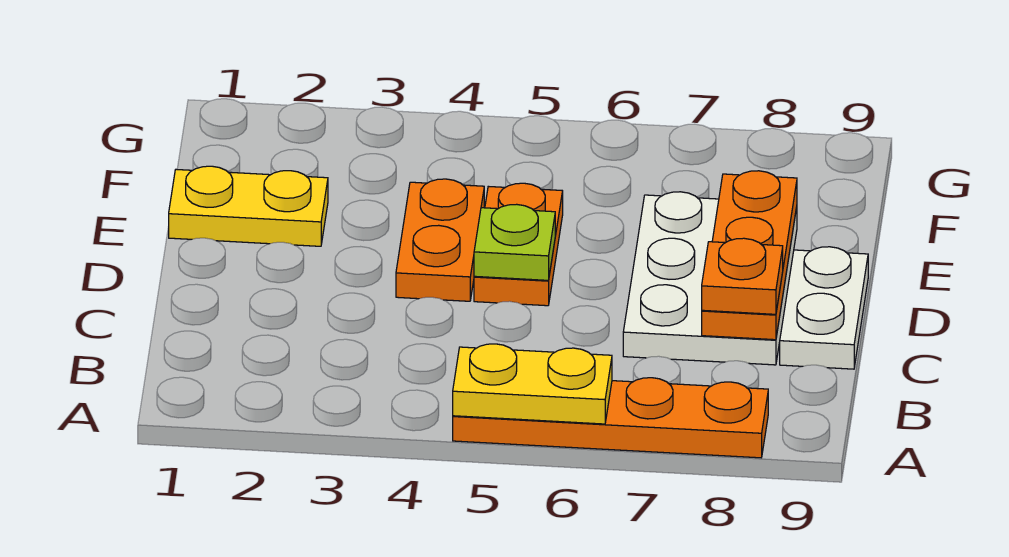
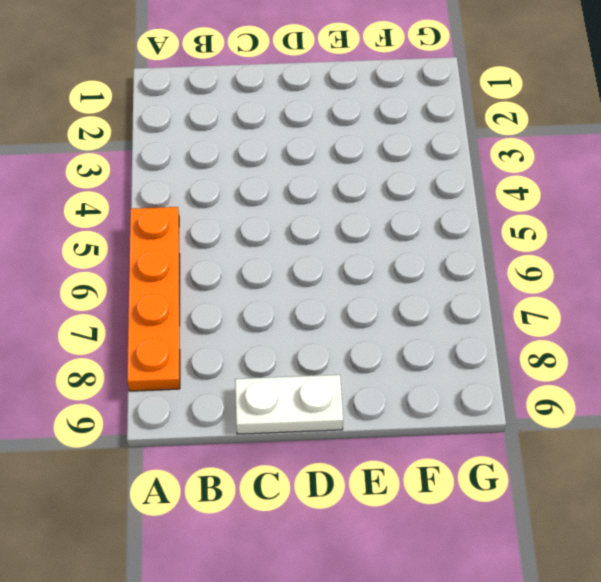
none -> white plate C7:E8 level 1
none -> orange plate D4:E4 level 1

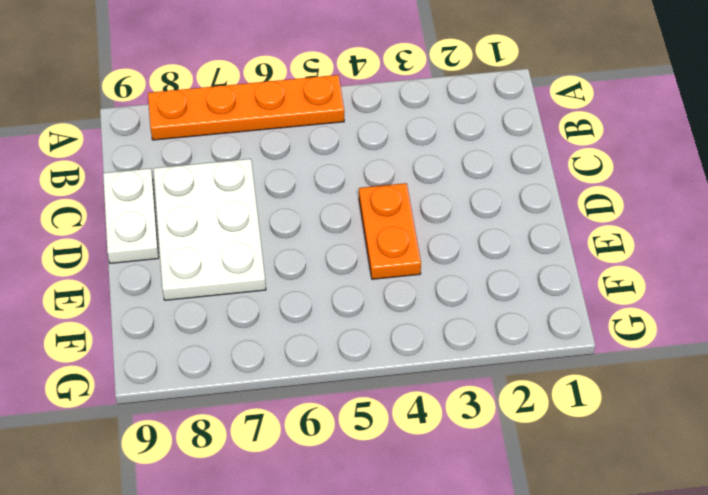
none -> orange plate D5:E5 level 1
none -> yellow plate E1:E2 level 1

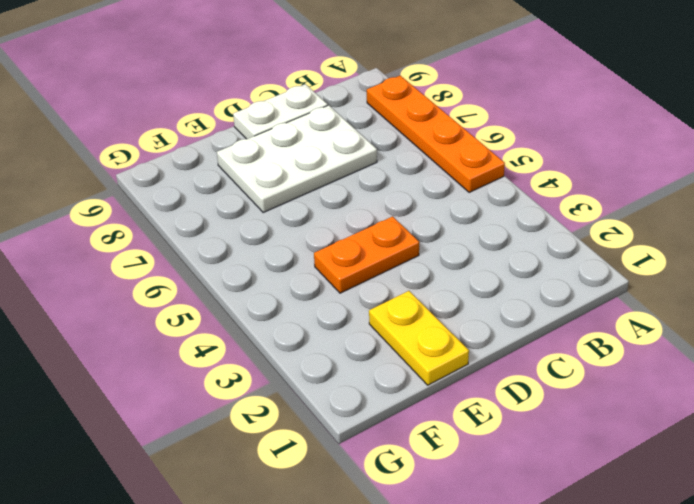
none -> orange plate D5:E5 level 1
none -> yellow plate A5:A6 level 2

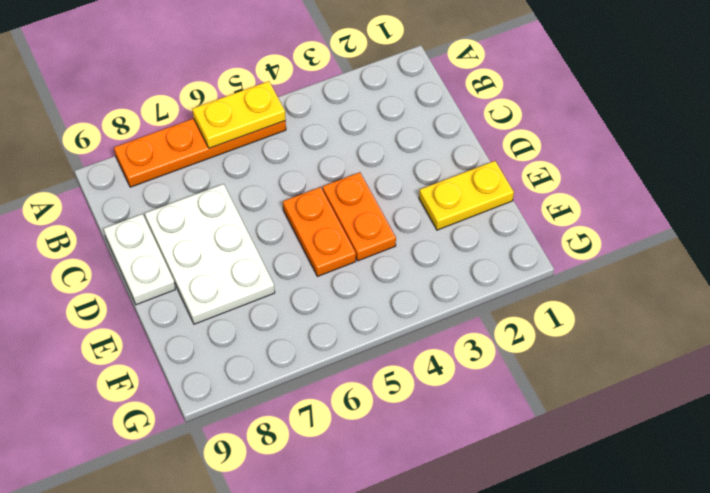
none -> orange plate C8:E8 level 2
none -> lime plate D5 level 2

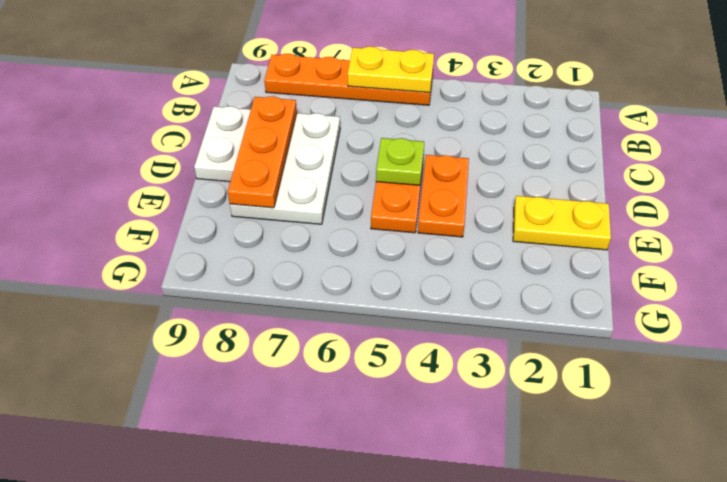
none -> orange plate C8 level 3

